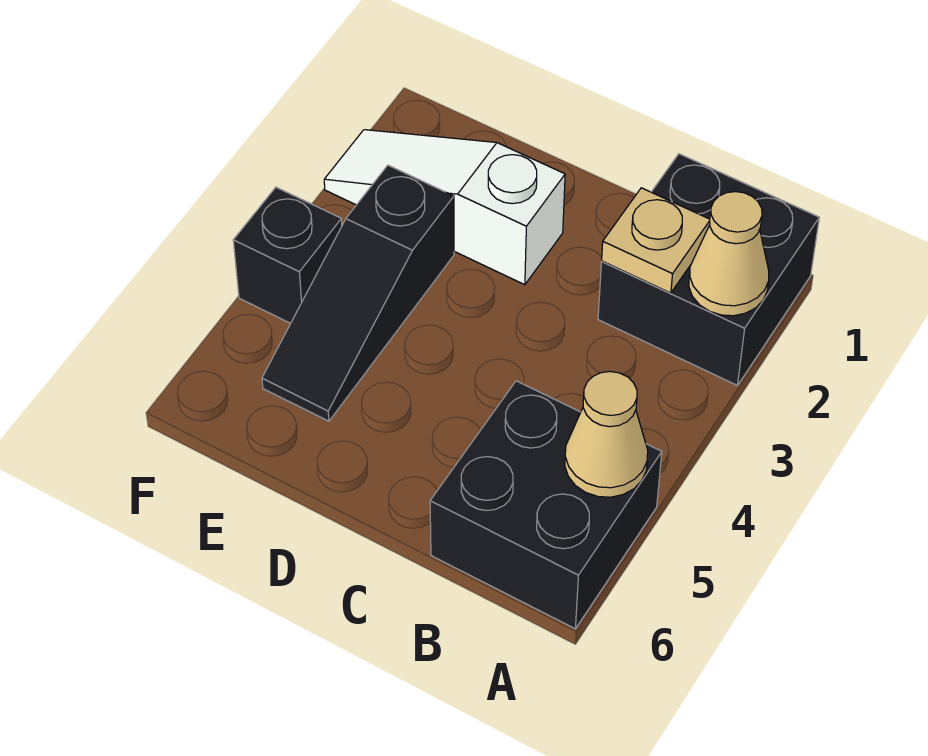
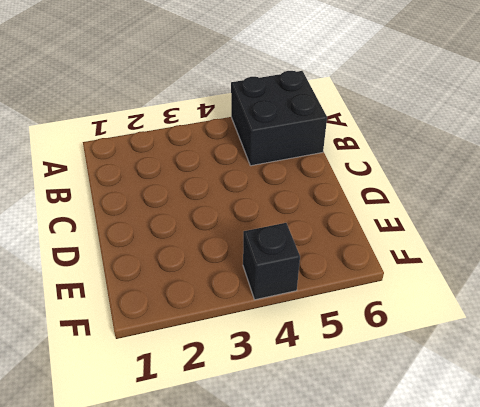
none -> black brick A1:B2 level 1
none -> white slope D2:F2 level 1 top D

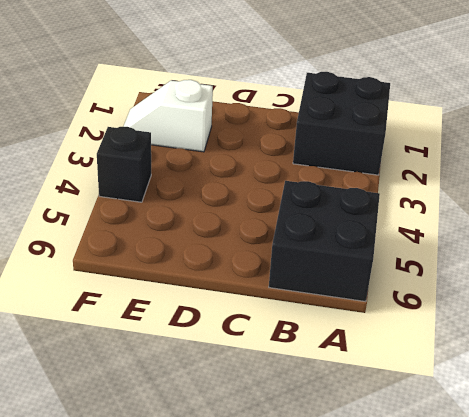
white slope E2:F2 level 1 top E -> white slope D2:F2 level 1 top D
none -> black slope E3:E5 level 1 top 3
none -> tan cone A2 level 2

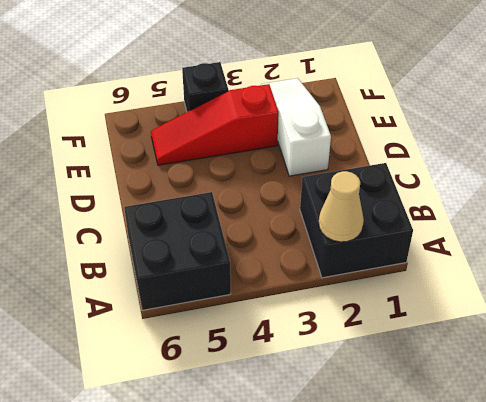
red slope E3:E5 level 1 top 3 -> black slope E3:E5 level 1 top 3
none -> tan cone A5 level 2
none -> tan plate B2 level 2

